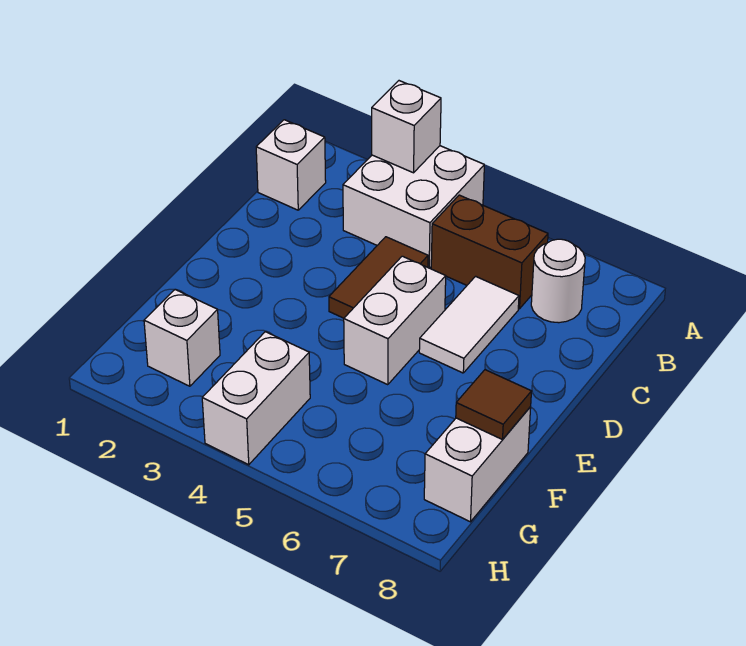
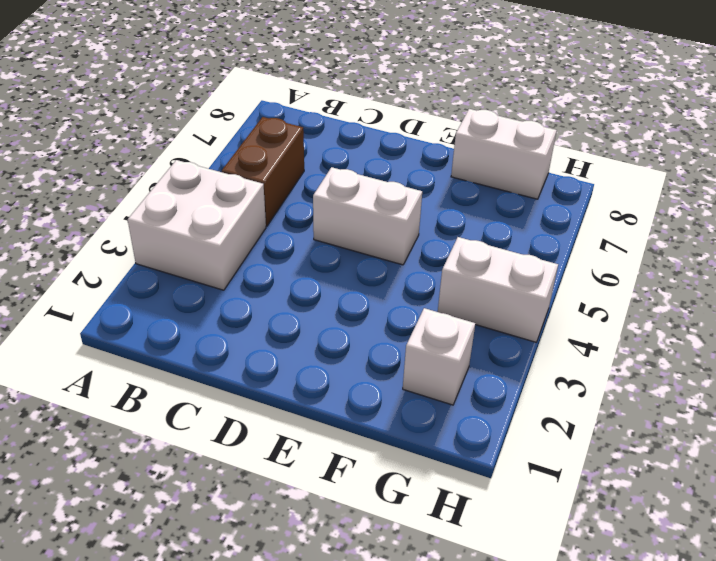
none -> white brick B1 level 1
none -> white round brick B7 level 1
none -> brown tile C4:D4 level 1

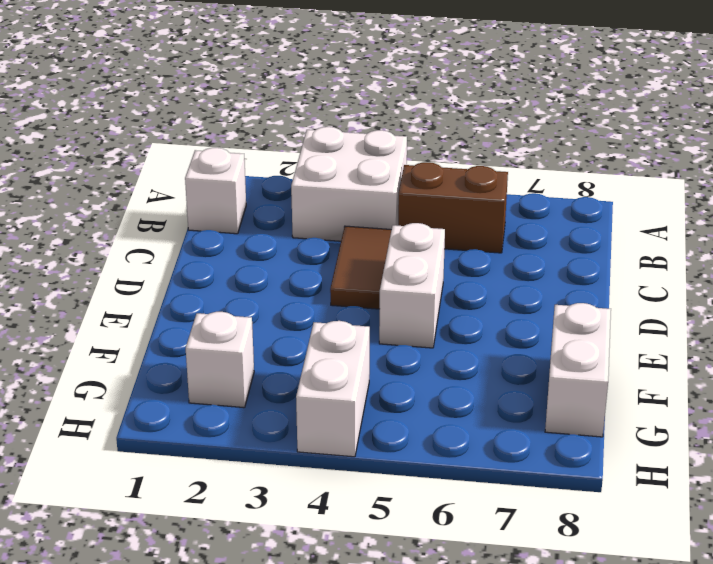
none -> white round brick B7 level 1
none -> white tile C6:D6 level 1
none -> white brick A3 level 2

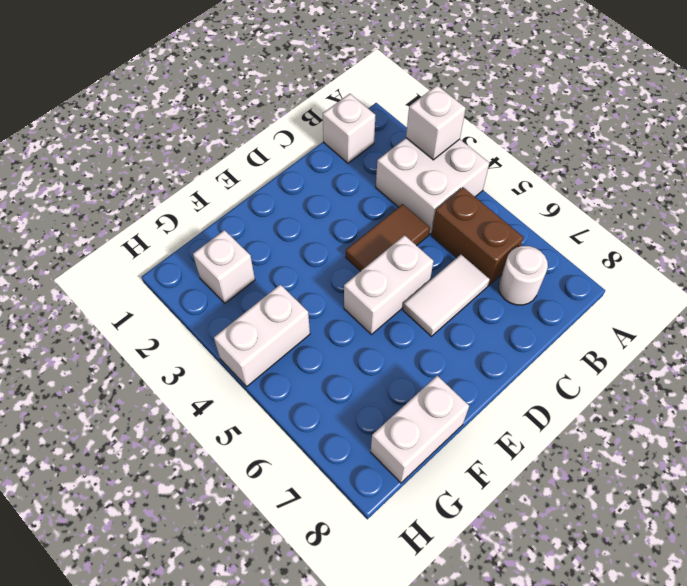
none -> brown tile F8 level 2

